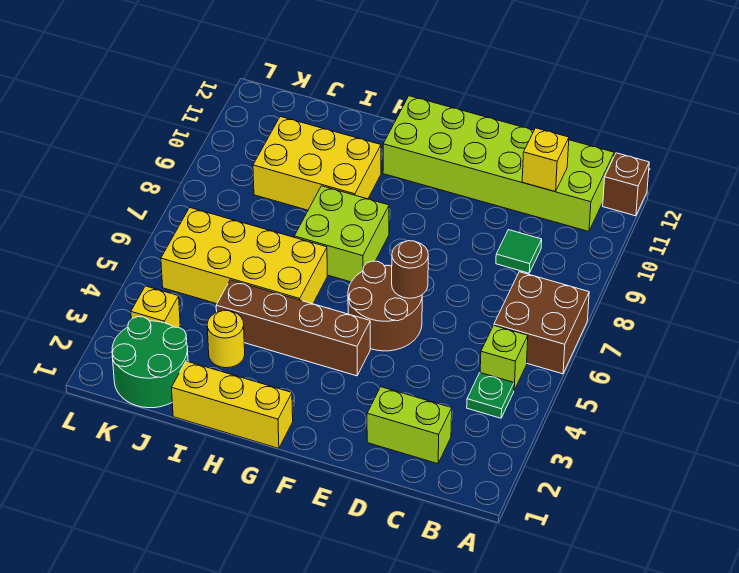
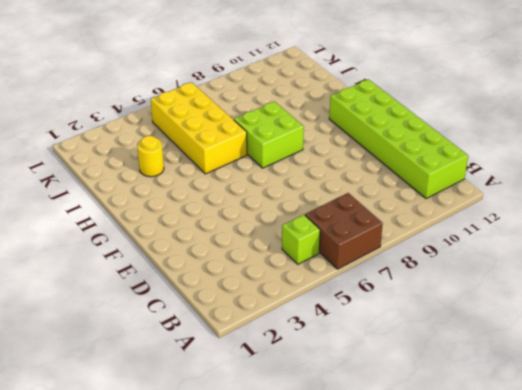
none -> brown brick A12 level 1
none -> green plate B4 level 1
none -> lime brick C2:D2 level 1

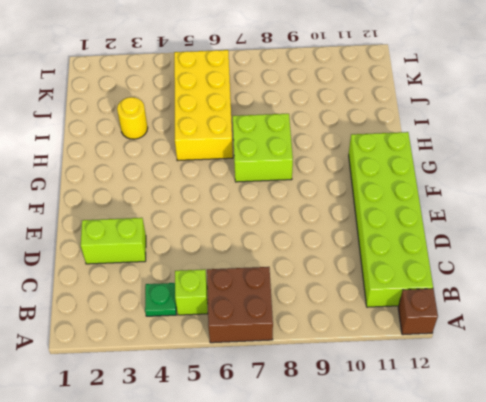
lime brick D2:D3 level 1 -> lime brick C2:D2 level 1
none -> green tile C9 level 1
none -> brown round brick E5:F6 level 1
none -> brown brick F4:I4 level 1

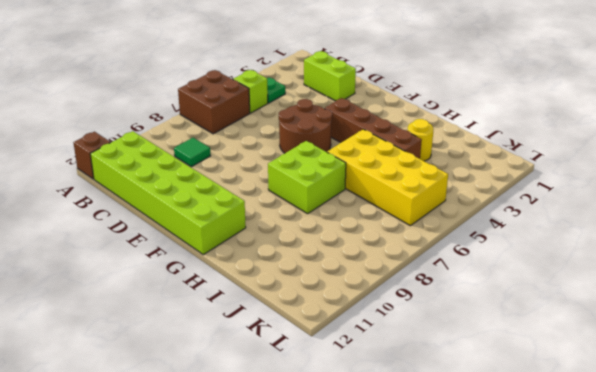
none -> yellow brick G1:I1 level 1
none -> yellow brick H9:J10 level 1
none -> green round brick J1:K2 level 1

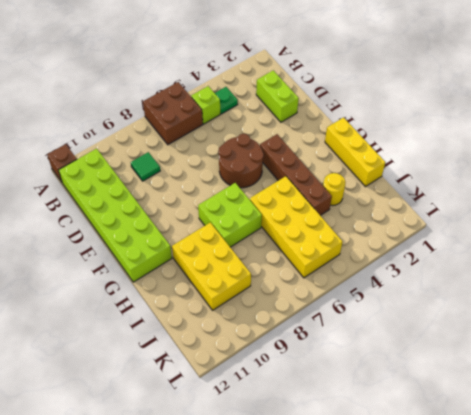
none -> green round brick J1:K2 level 1
none -> yellow brick K3 level 1
none -> yellow brick C11 level 2

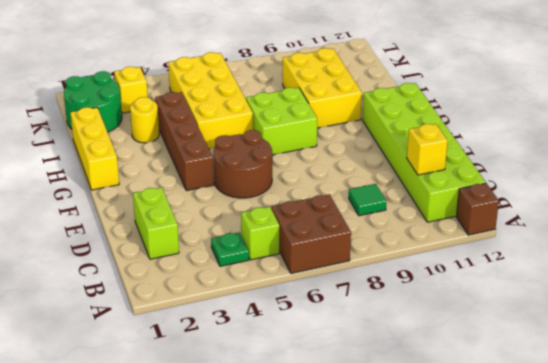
none -> brown round brick E6 level 2

